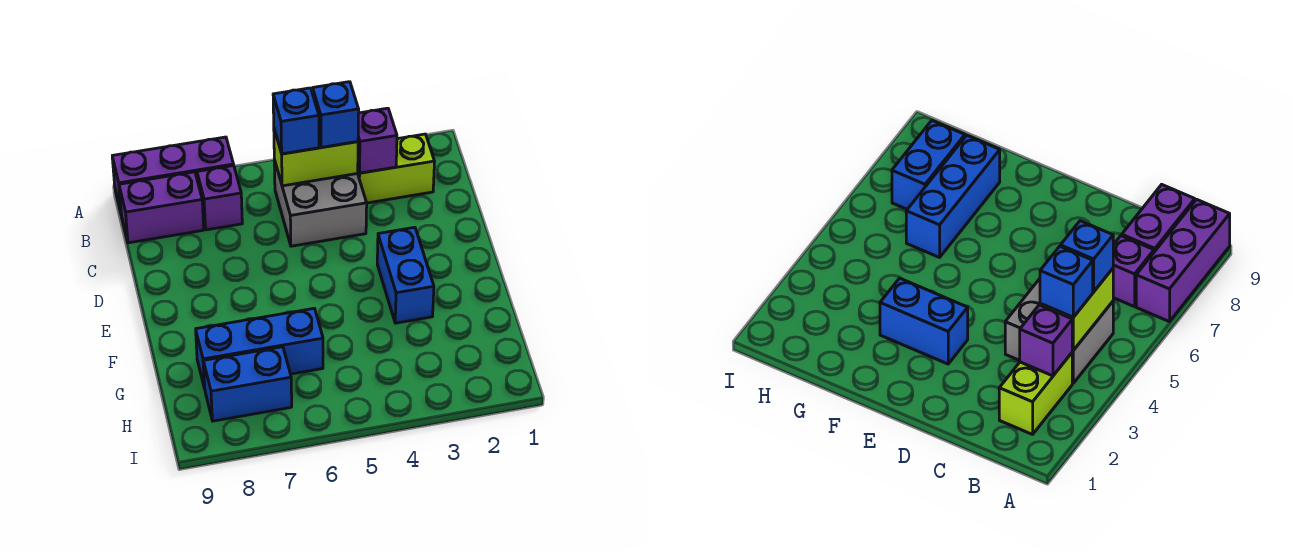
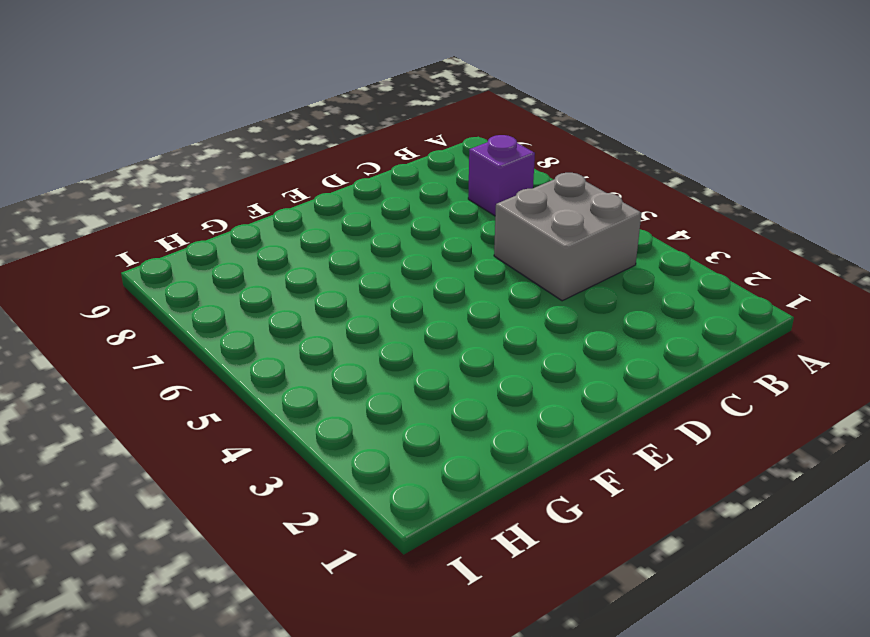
none -> purple brick A7:A9 level 1
none -> lime brick B2:B3 level 1
none -> purple brick B8:B9 level 1

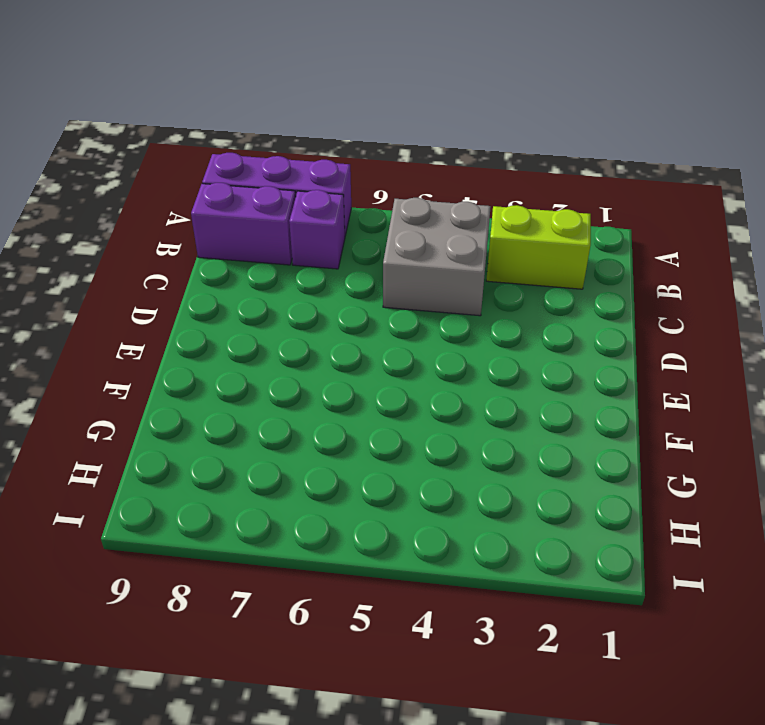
none -> blue brick E3:F3 level 1
none -> blue brick G6:G8 level 1
none -> blue brick H7:H8 level 1

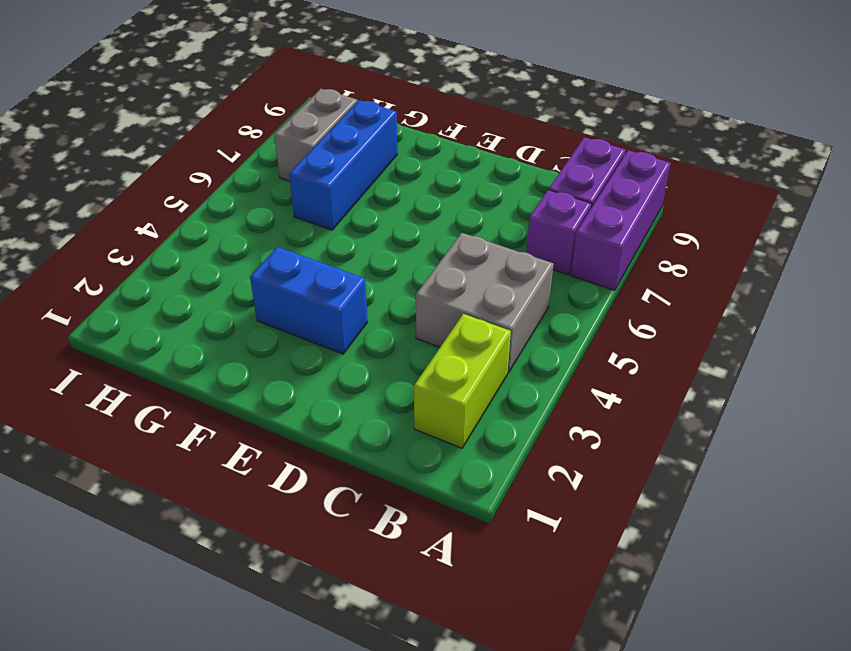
grey brick H7:H8 level 1 -> blue brick H7:H8 level 1
none -> purple brick B3 level 2
none -> lime brick B4:B5 level 2
none -> blue brick B4 level 3

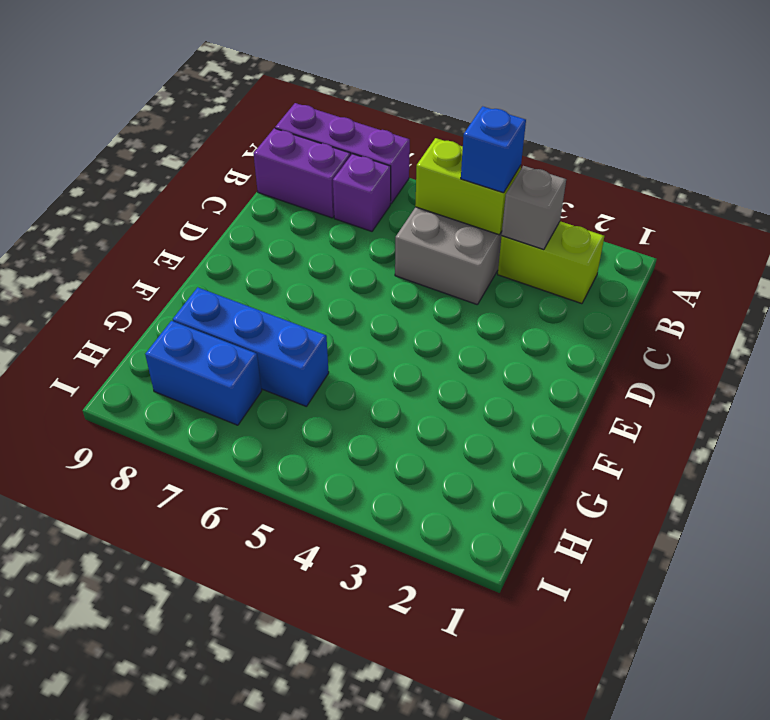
grey brick B3 level 2 -> purple brick B3 level 2
none -> blue brick E3:F3 level 1
none -> blue brick B5 level 3

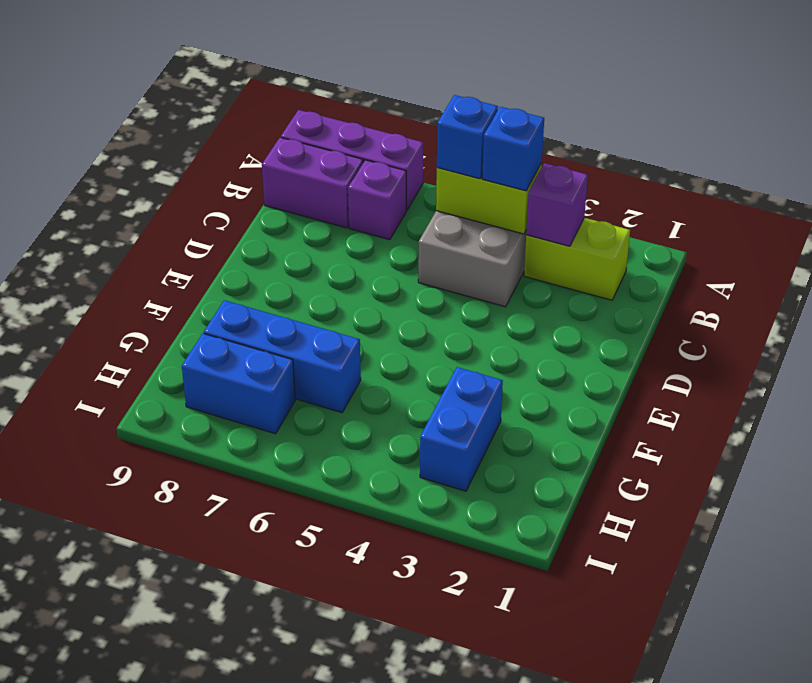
blue brick G3:H3 level 1 -> blue brick E3:F3 level 1

